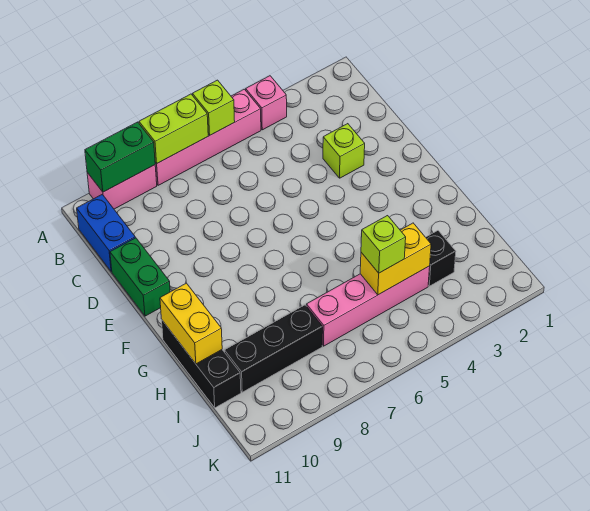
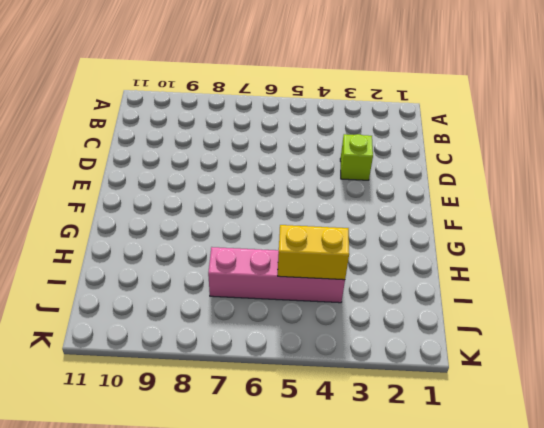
none -> pink brick A4 level 1
none -> pink brick A5:A8 level 1
none -> pink brick A9:A10 level 1

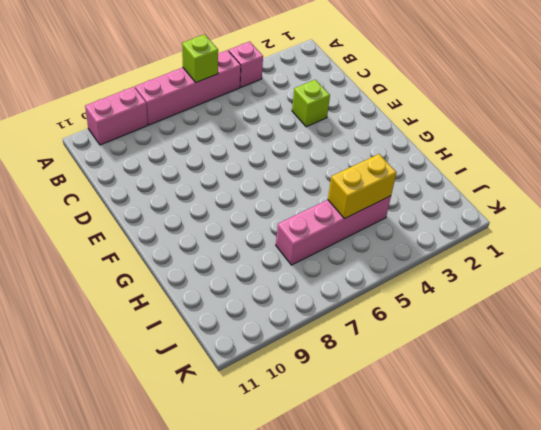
none -> blue brick B11:C11 level 1
none -> green brick D11:E11 level 1
none -> black brick G11:I11 level 1

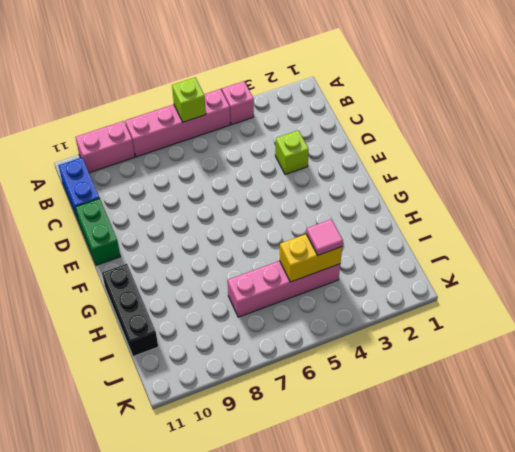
pink tile I4 level 3 -> none
none -> black brick I3 level 1
none -> black brick I8:I10 level 1
none -> lime brick A7:A8 level 2

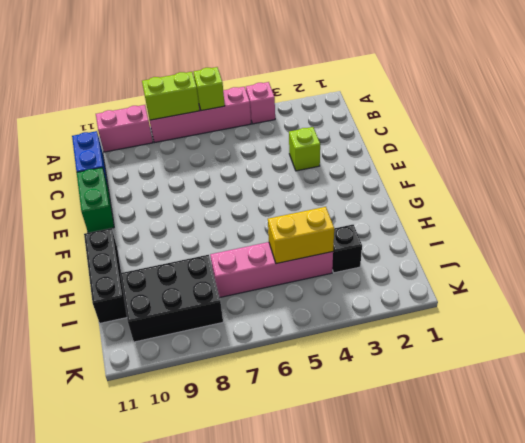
black brick I8:J10 level 1 -> black brick I8:I10 level 1
none -> green brick A9:A10 level 2
none -> yellow brick G11:H11 level 2
none -> lime brick I5 level 3

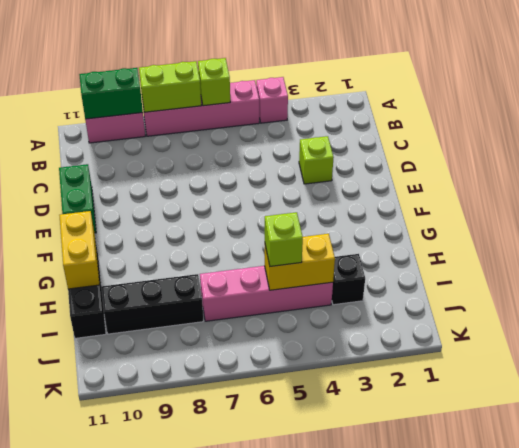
none -> blue brick B11:C11 level 1

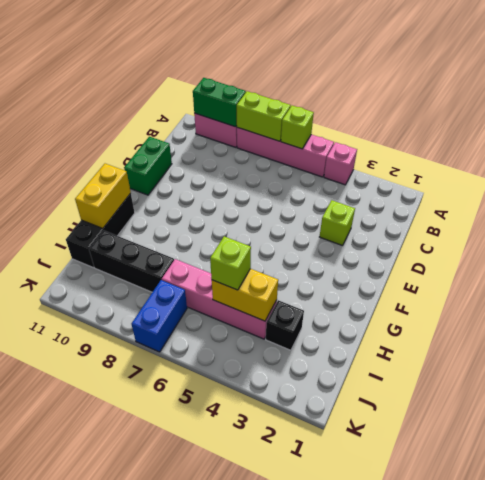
blue brick J7:K7 level 1 -> blue brick B11:C11 level 1

